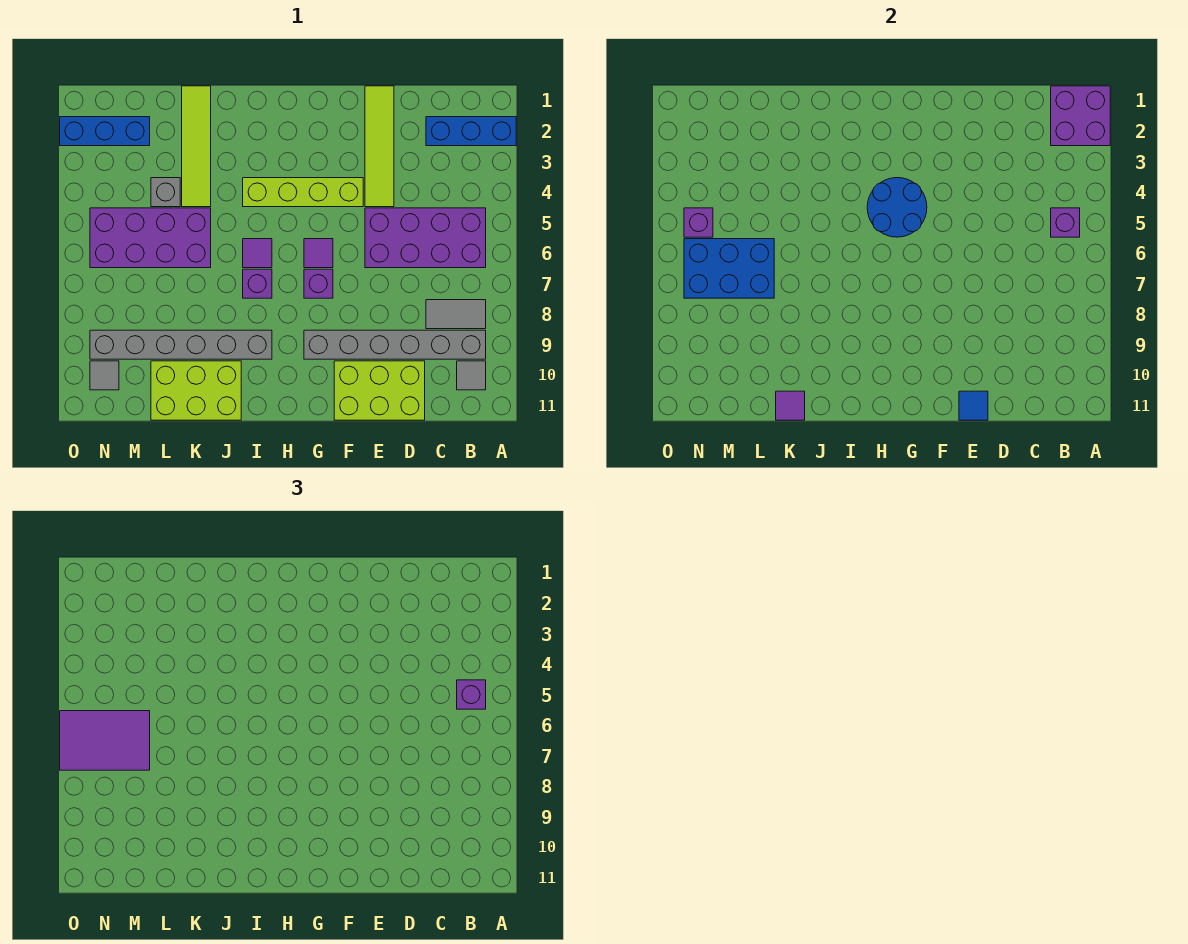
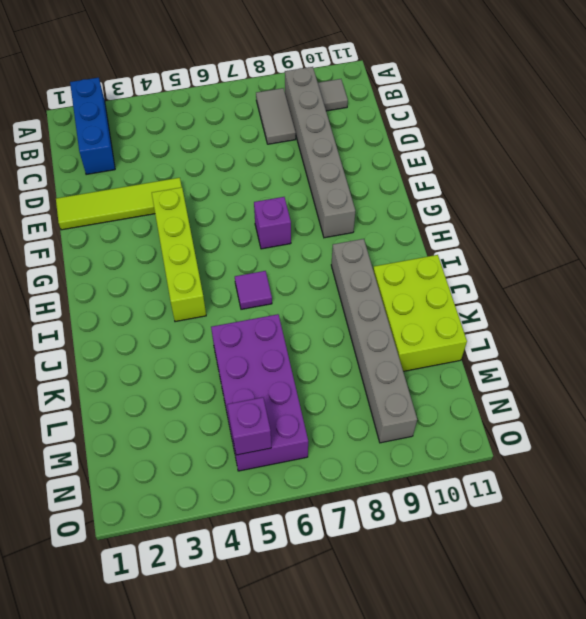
none -> purple brick B5:E6 level 1
none -> lime brick D10:F11 level 1
none -> purple tile G6 level 1

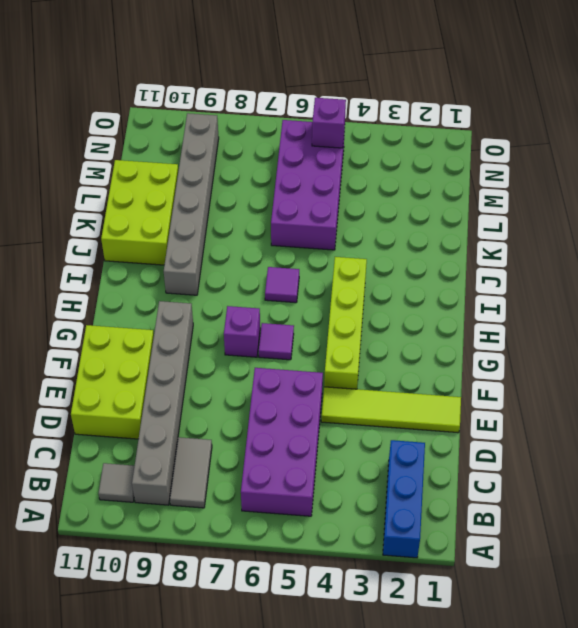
none -> purple brick I7 level 1
none -> lime tile K1:K4 level 1
none -> grey brick L4 level 1

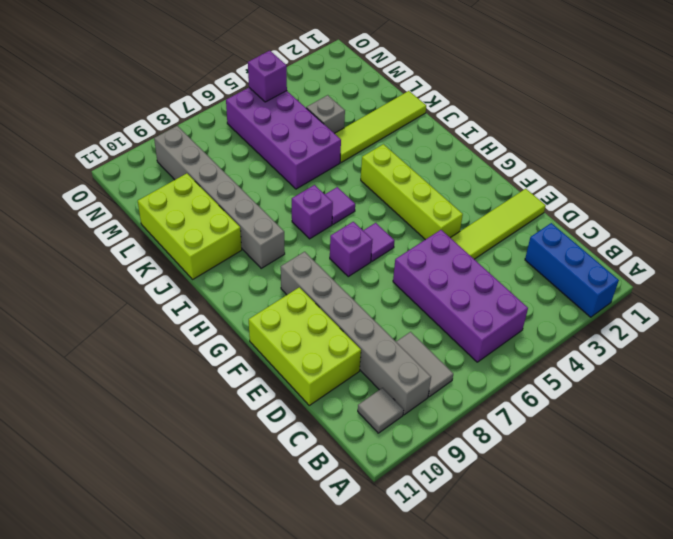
none -> blue brick M2:O2 level 1
none -> grey tile N10 level 1
none -> purple brick A1:B2 level 2

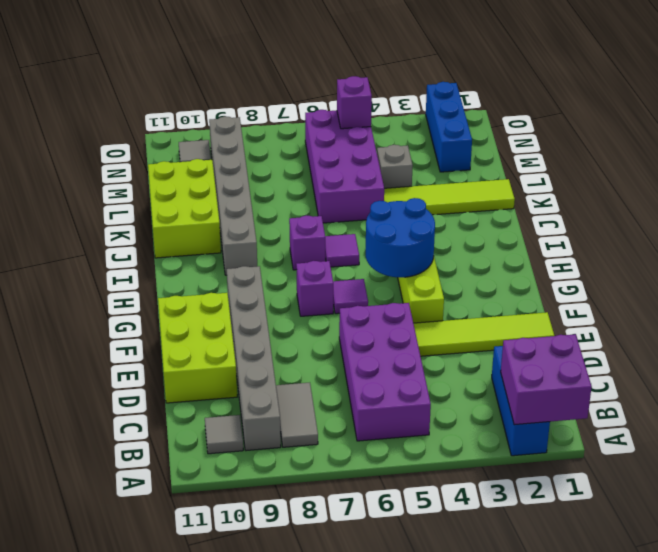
none -> purple brick B5 level 2
none -> blue tile E11 level 2
none -> purple tile K11 level 2

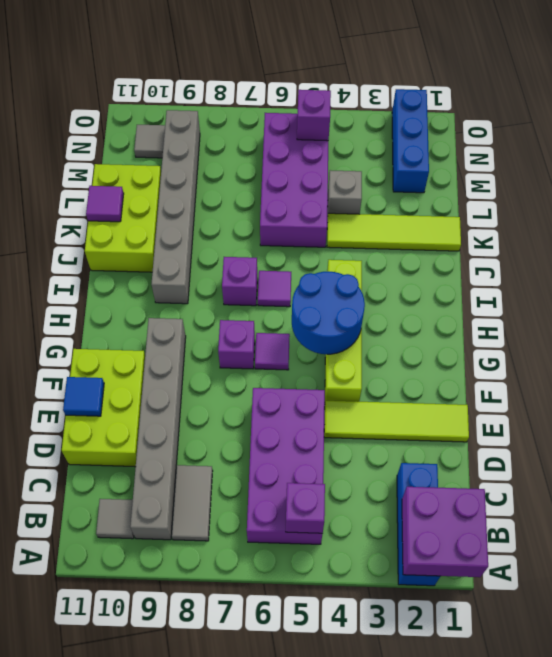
none -> blue brick L6:N7 level 2
none -> purple brick B5 level 3
none -> purple tile M6:O7 level 3

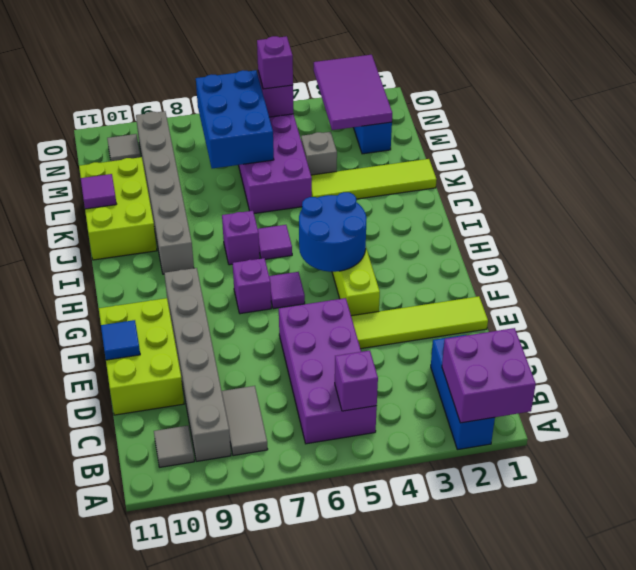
purple tile M2:O3 level 2 -> purple tile M6:O7 level 3
purple brick N5 level 3 -> purple brick B5 level 3

